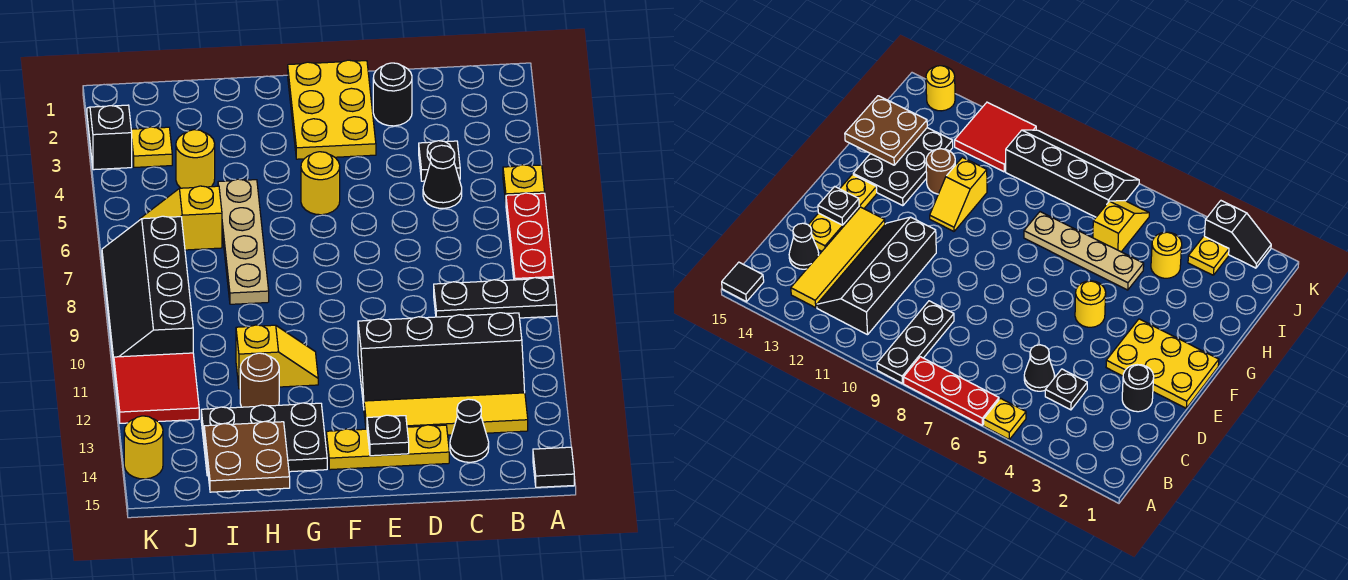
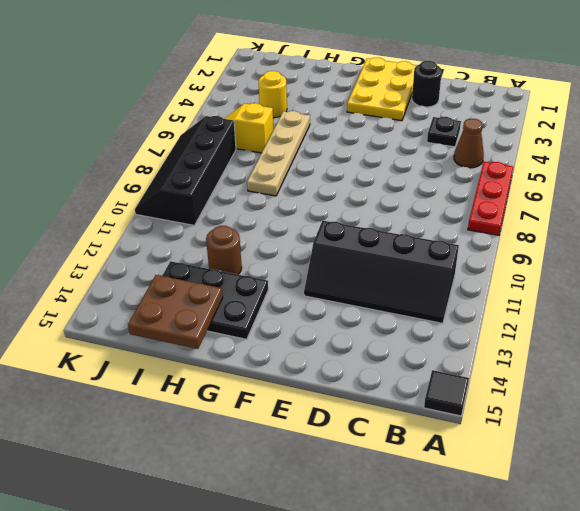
brown cone B5 level 1 -> none
none -> yellow plate A5 level 1
none -> black plate A9:C9 level 1
none -> yellow tile B13:E13 level 1

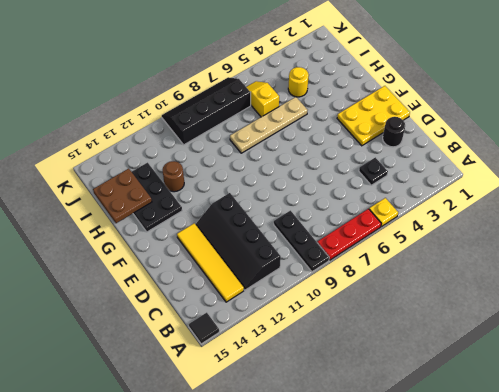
none -> black cone C5 level 1
none -> black cone C14 level 1
none -> yellow plate D14:F14 level 1

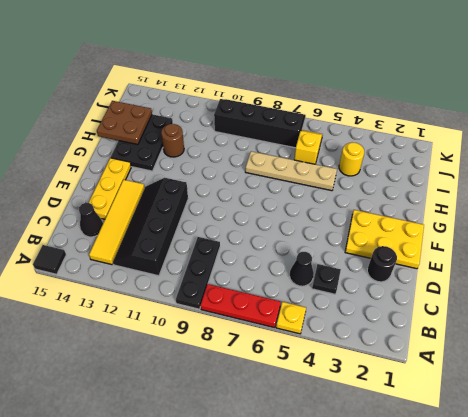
none -> yellow round brick F5 level 1
none -> yellow slope G11:H11 level 1 top H
none -> yellow plate J3 level 1

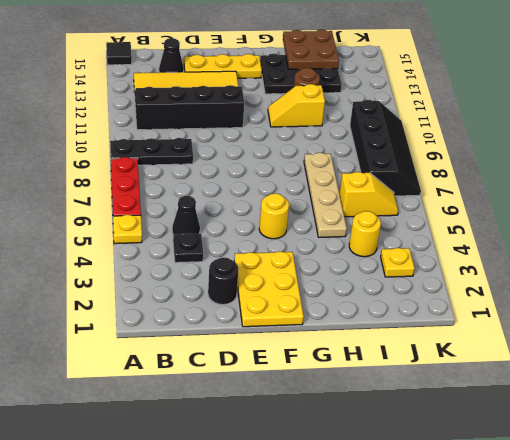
none -> red tile J11:K12 level 1
none -> black slope K2:K3 level 1 top 3
none -> yellow round brick K14 level 1

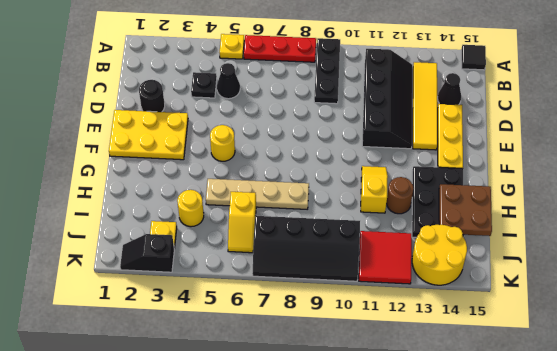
yellow round brick J13:K14 level 1 -> yellow round brick K14 level 1
none -> black plate E14 level 2

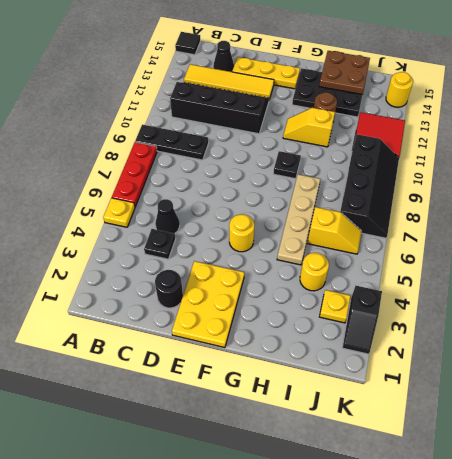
black plate G9 level 1 -> black plate E14 level 2

